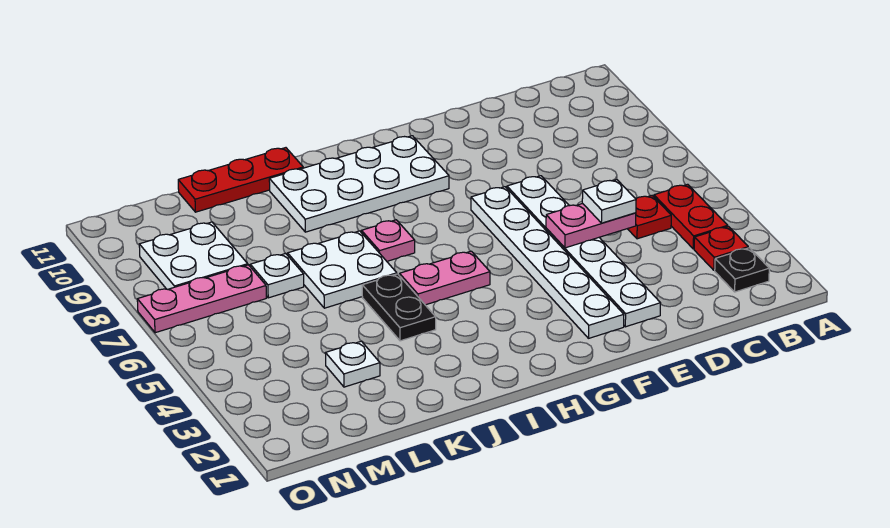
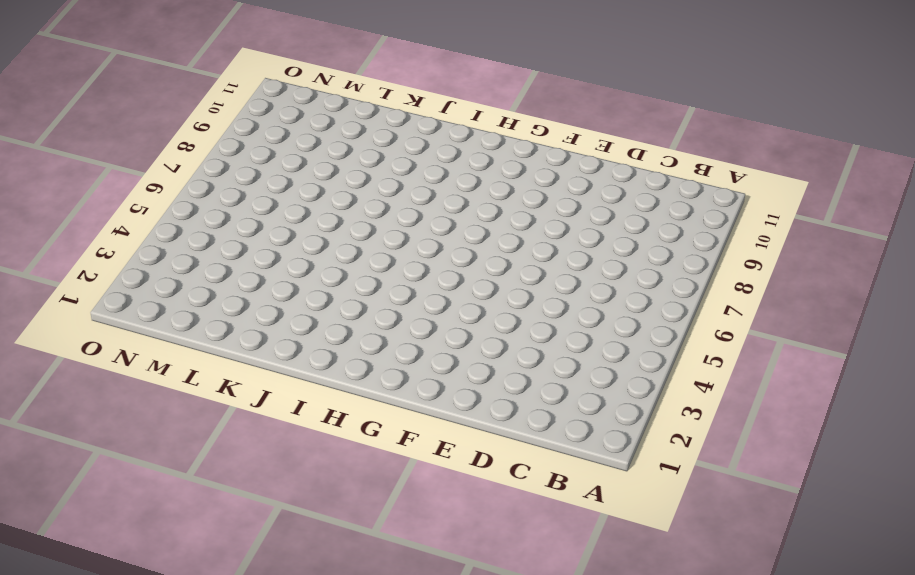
none -> black plate B2 level 1
none -> red plate B3 level 1
none -> red plate B4:B5 level 1

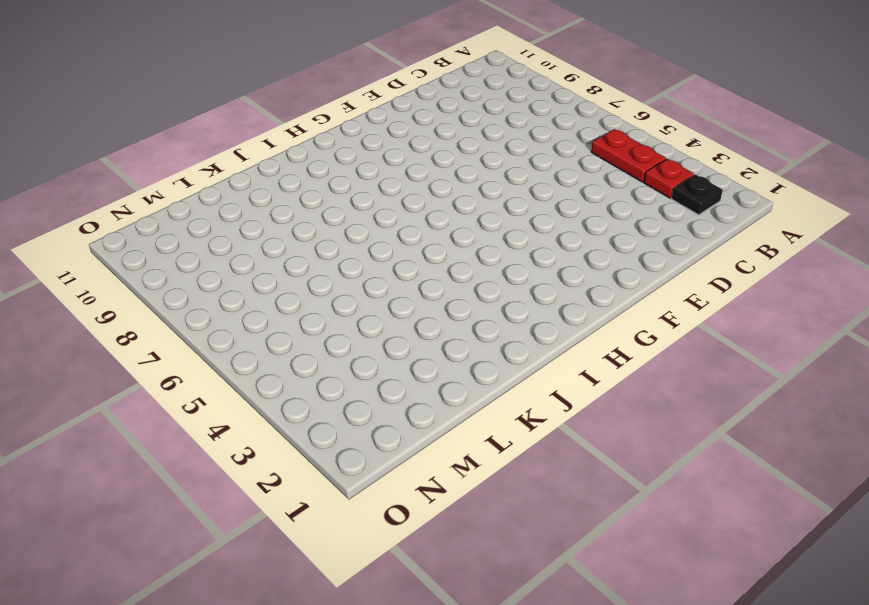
none -> red plate C5 level 1
none -> white plate E2:E7 level 1
none -> white plate F2:F7 level 1

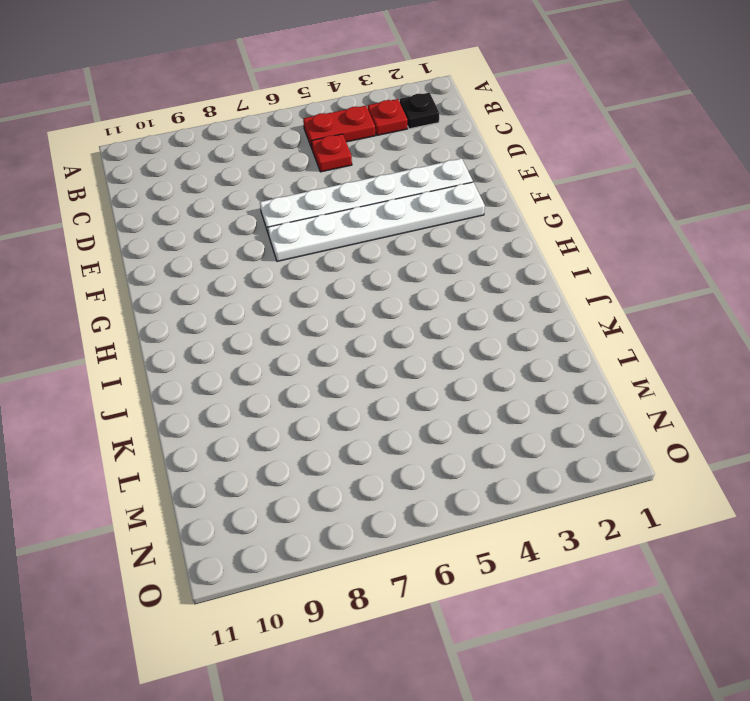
none -> white plate G9:J10 level 1
none -> pink plate H5:I5 level 1
none -> pink plate I7 level 1

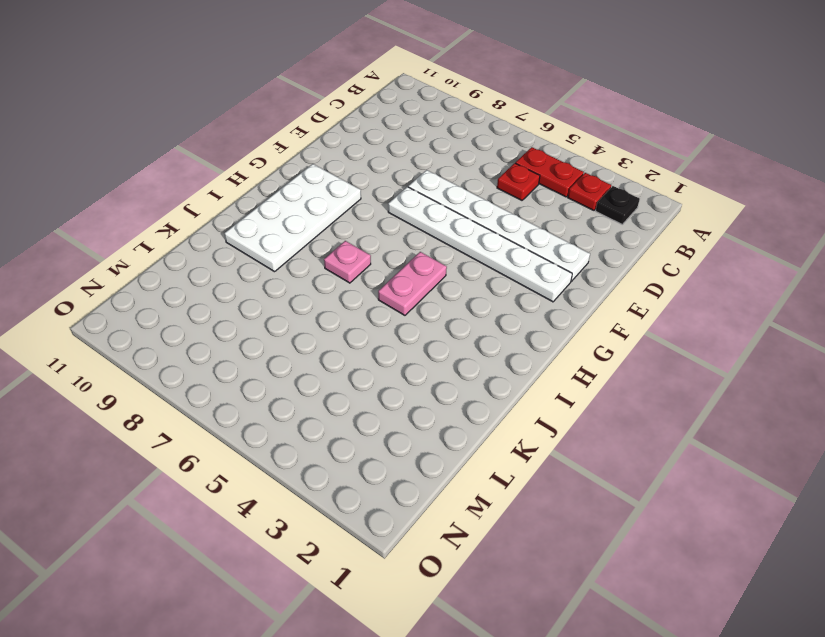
none -> black plate J4:J5 level 1
none -> white plate J6:K7 level 1
none -> red plate J11:L11 level 1

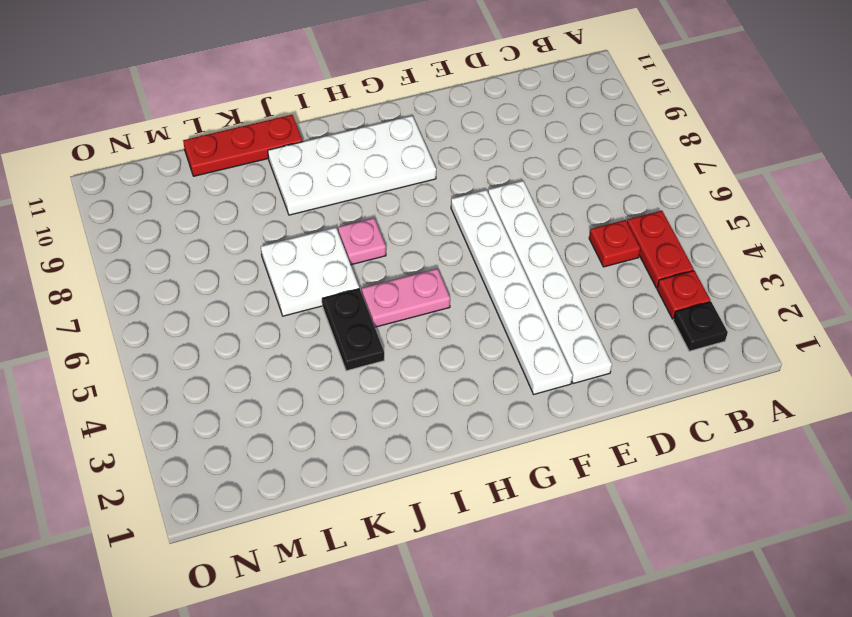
none -> white plate L3 level 1
none -> white plate L7 level 1
none -> pink plate M7:O7 level 1

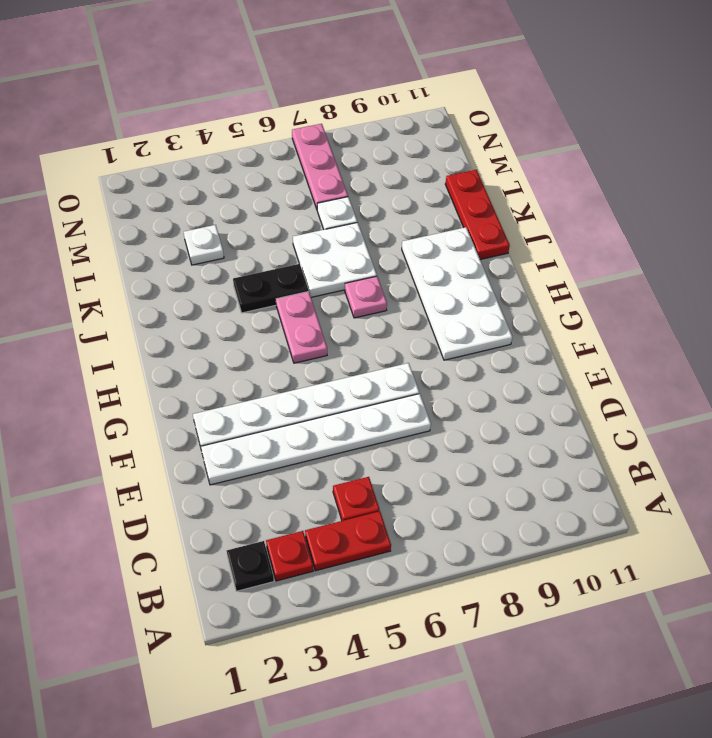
none -> white plate M8:N9 level 1
none -> pink plate D5:E5 level 2
none -> white plate D5 level 3

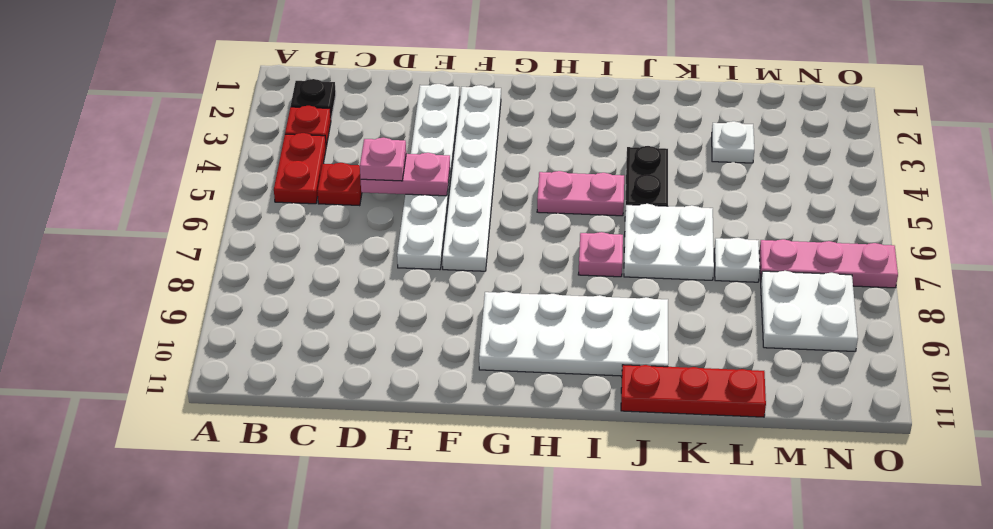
pink plate D5 level 3 -> white plate D5 level 3

